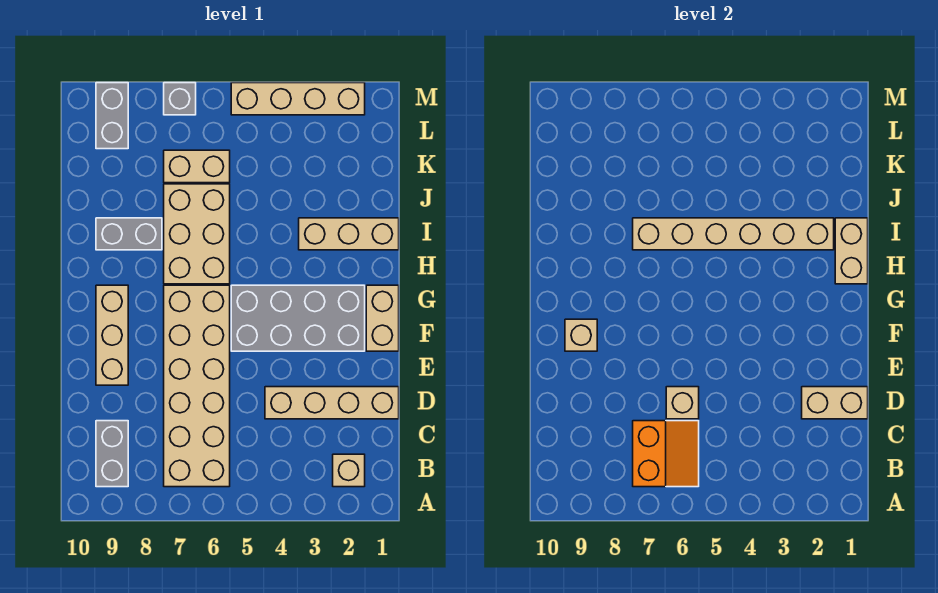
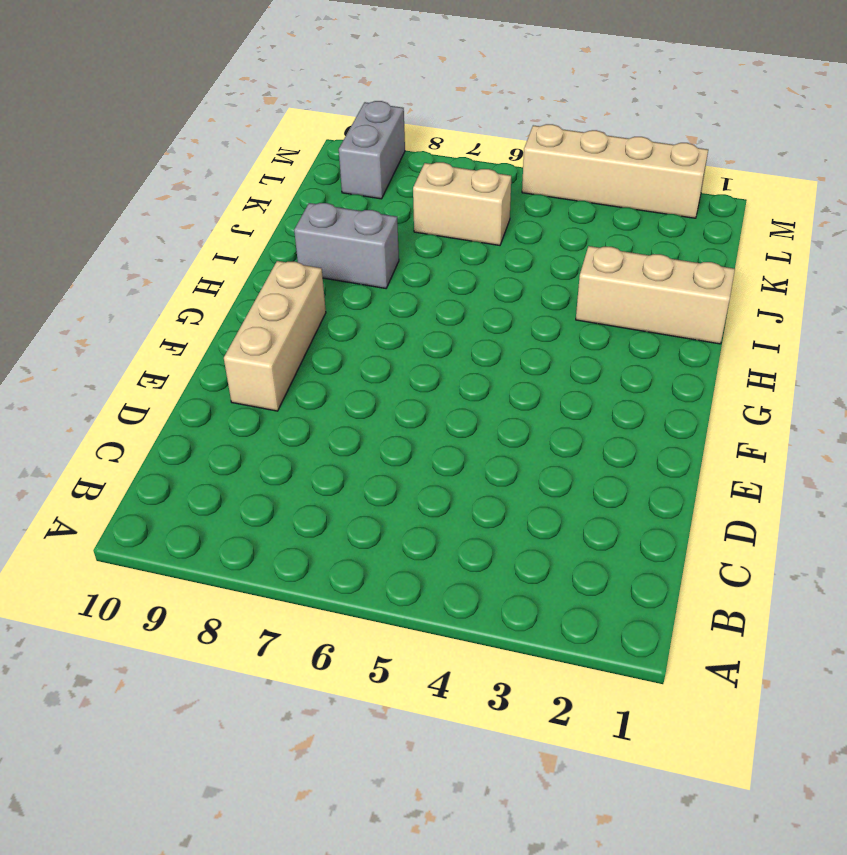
none -> tan brick B2 level 1
none -> tan brick B6:G7 level 1
none -> grey brick B9:C9 level 1

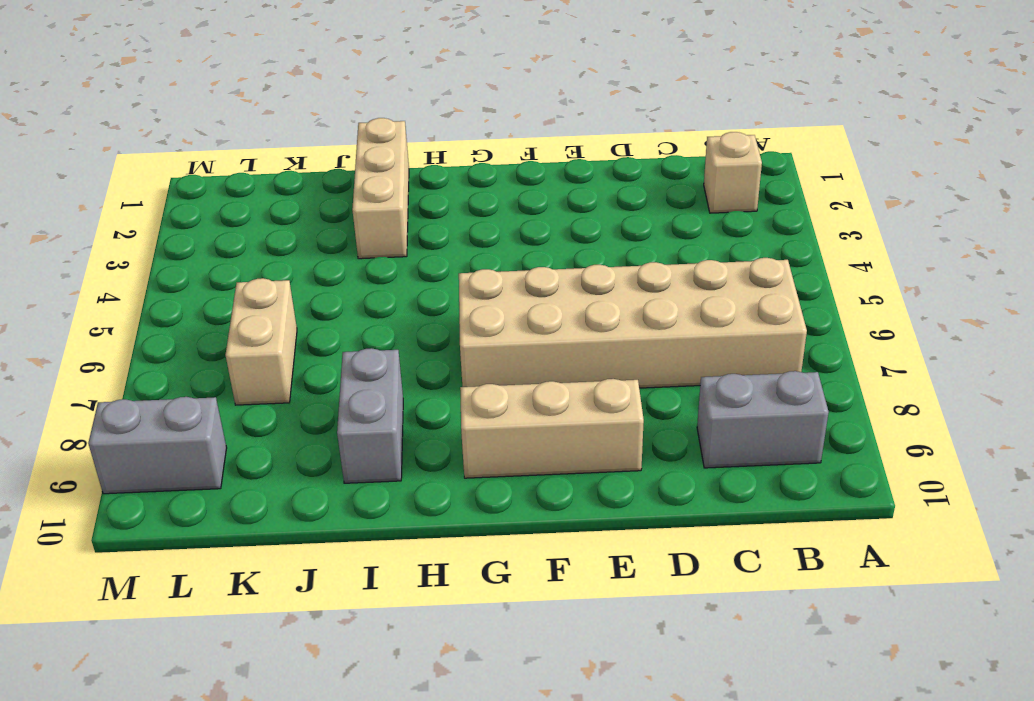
none -> tan brick D1:D4 level 1
none -> tan brick F1:G1 level 1
none -> grey brick F2:G5 level 1

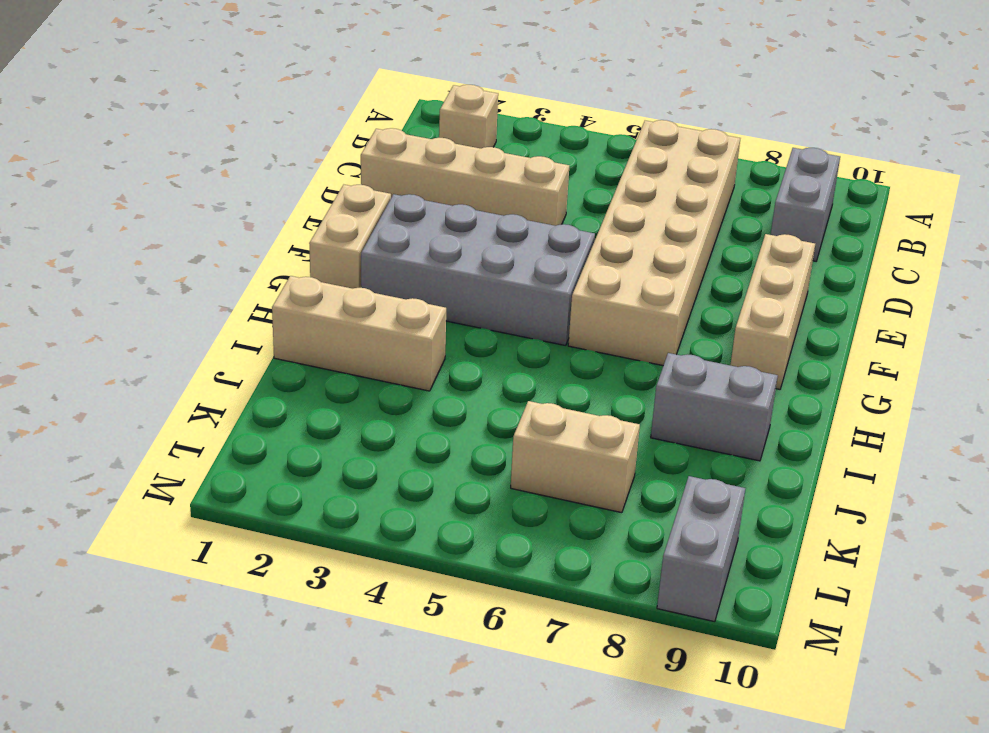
none -> tan brick H6:J7 level 1
none -> tan brick M2:M5 level 1
none -> grey brick M7 level 1

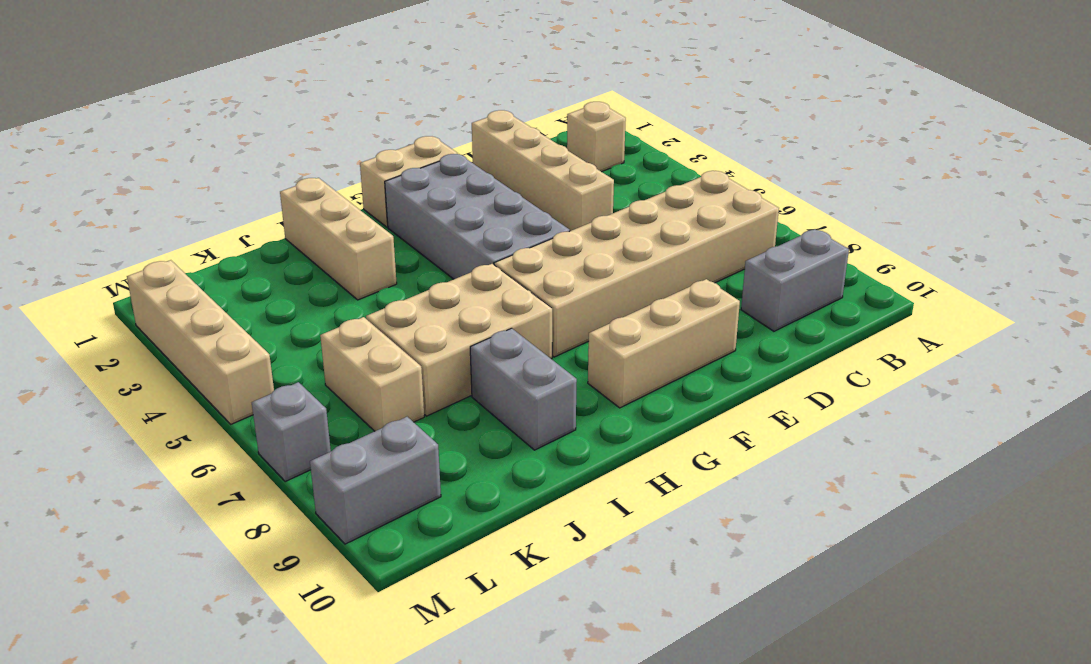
none -> orange slope B6:C7 level 2 top 7
none -> tan brick D1:D2 level 2
none -> tan brick D6 level 2

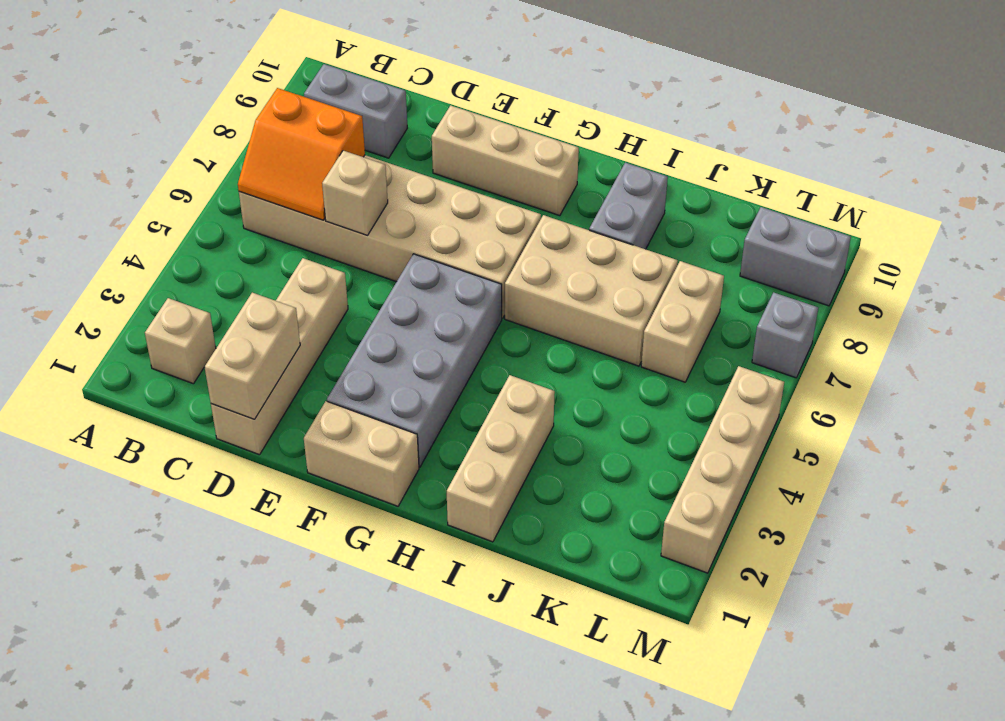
none -> tan brick F9 level 2
none -> tan brick H1:I1 level 2
none -> tan brick I2:I7 level 2

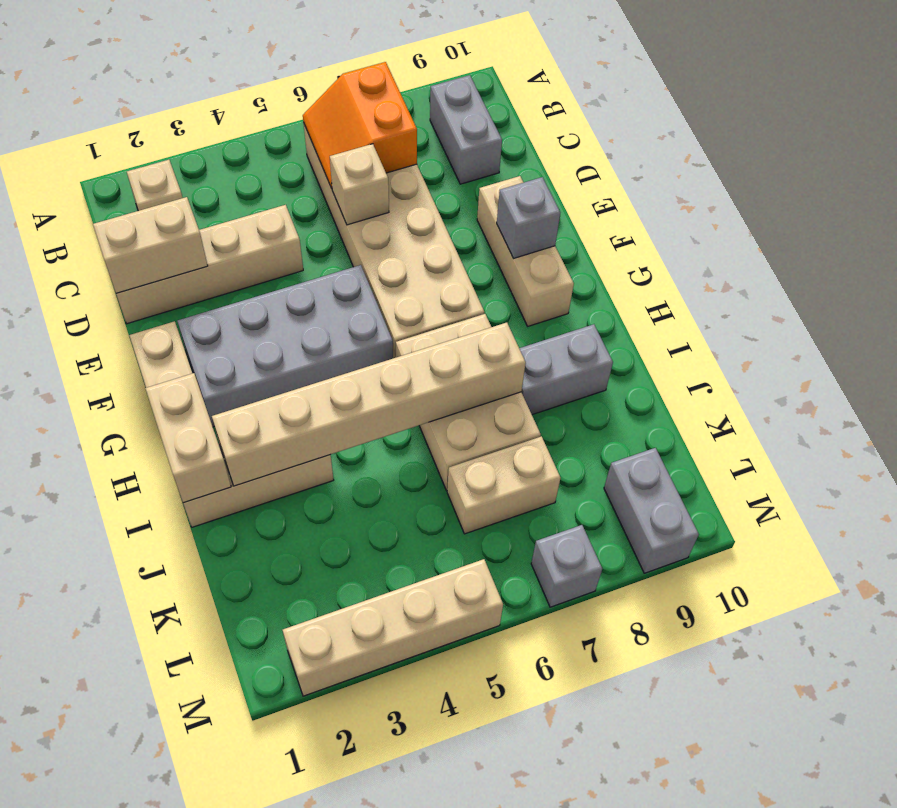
grey brick F9 level 2 -> tan brick F9 level 2

